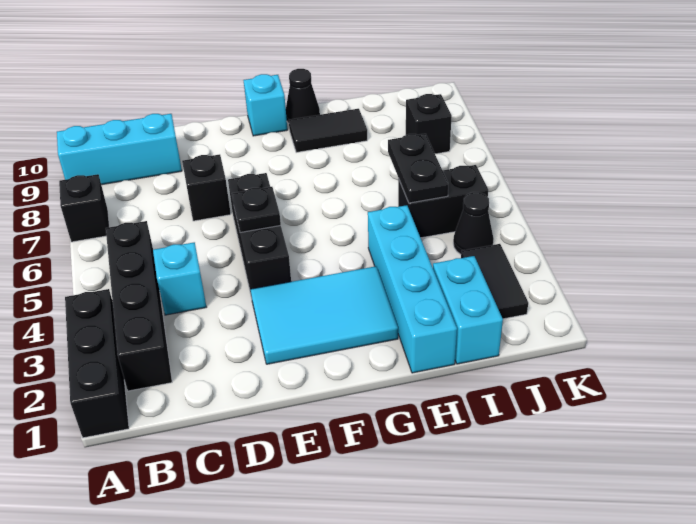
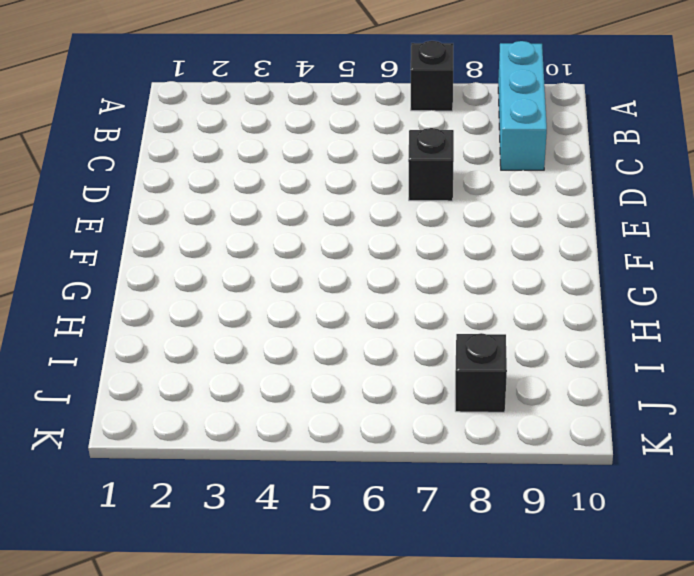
none -> black brick A1:A3 level 1
none -> black brick B2:B5 level 1
none -> cyan brick C4 level 1

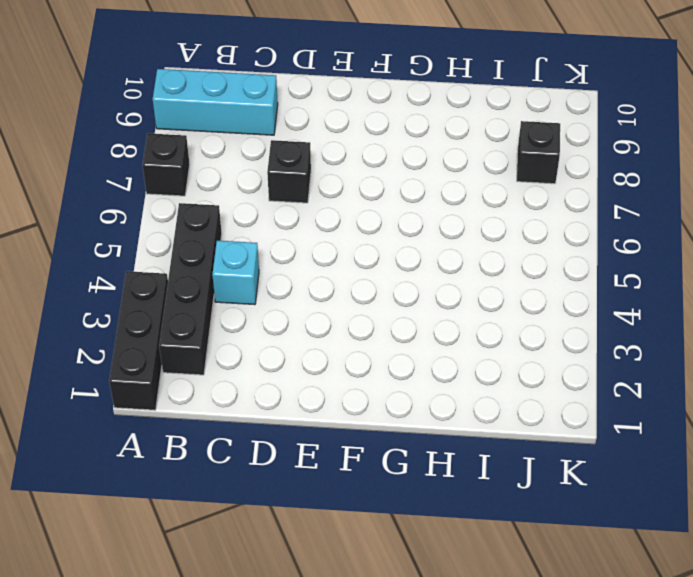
none -> cyan tile E2:G3 level 1
none -> black brick E4:E6 level 1
none -> cyan brick F10 level 1

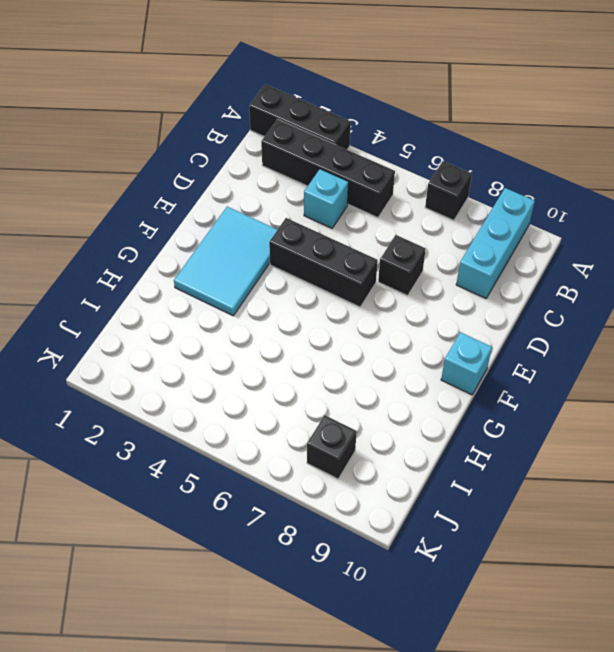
none -> black tile G9:H9 level 1
none -> black cone G10 level 1
none -> cyan brick H1:H4 level 1

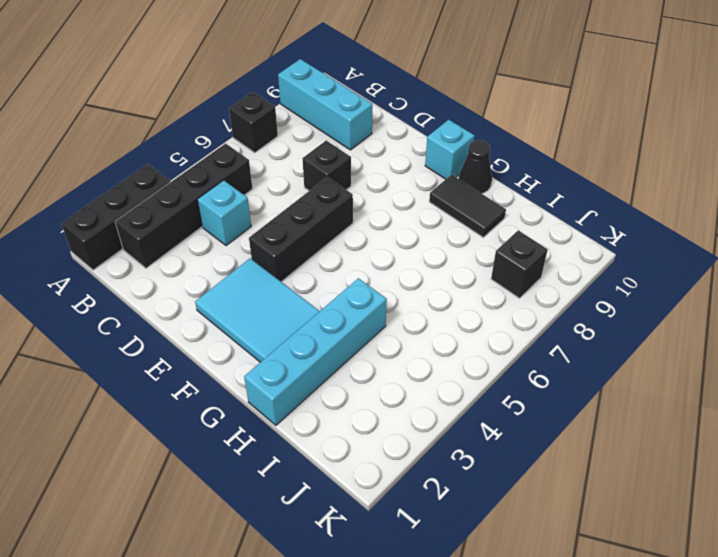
none -> cyan brick I1:I2 level 1
none -> black brick I5:J5 level 1
none -> black tile J2:J3 level 1

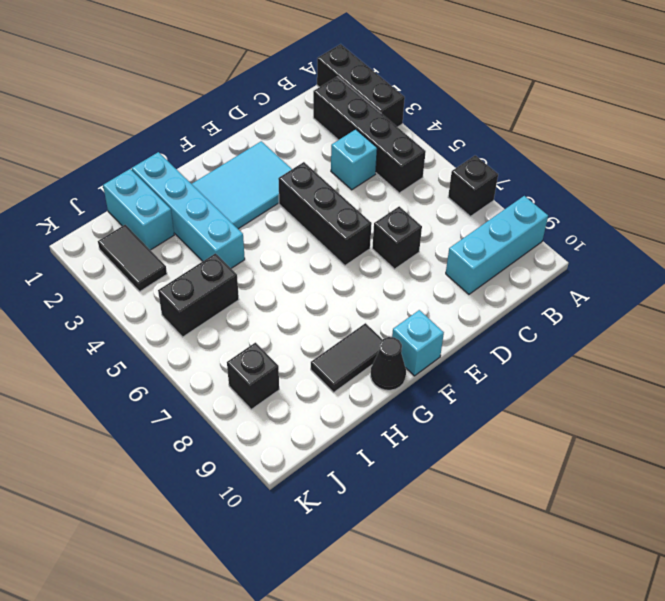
none -> black cone J4 level 1
none -> black plate E5 level 2
none -> black plate I5:I6 level 2

